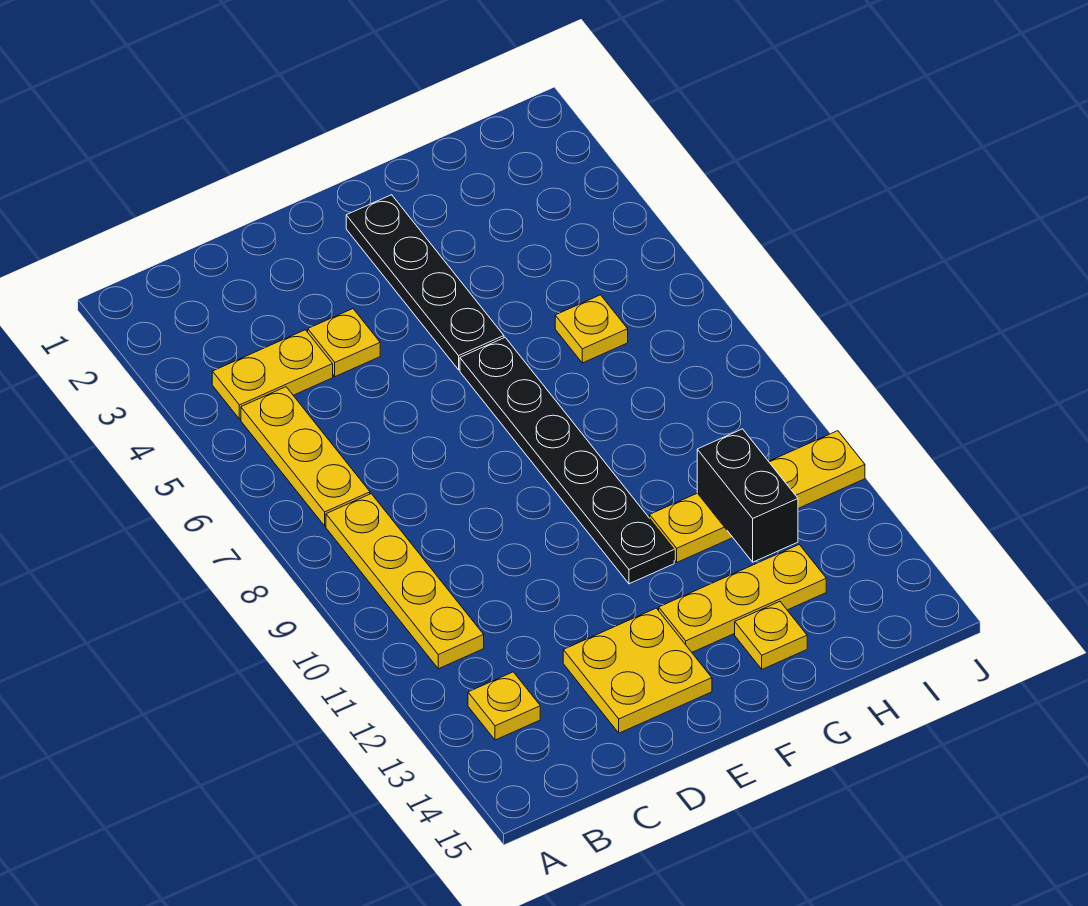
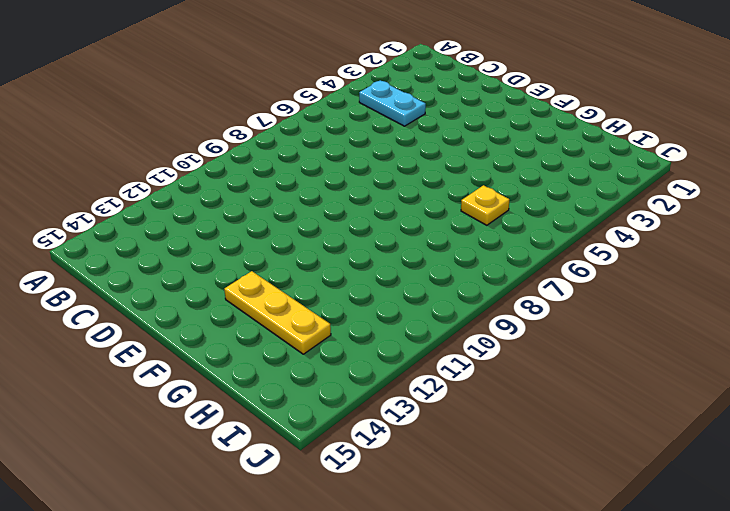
cyan plate B4:C4 level 1 -> yellow plate B4:C4 level 1
none -> yellow plate B5:B7 level 1
none -> yellow plate B8:B11 level 1
none -> yellow plate B13 level 1

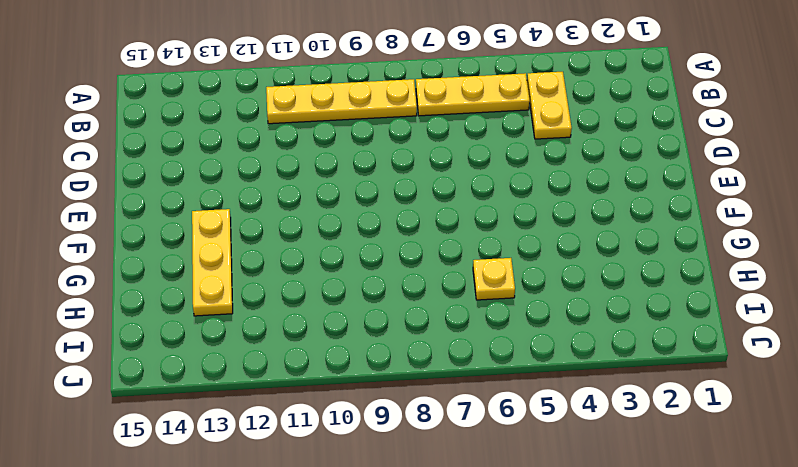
none -> yellow plate B13 level 1
none -> yellow plate D4 level 1
none -> yellow plate D13:E14 level 1

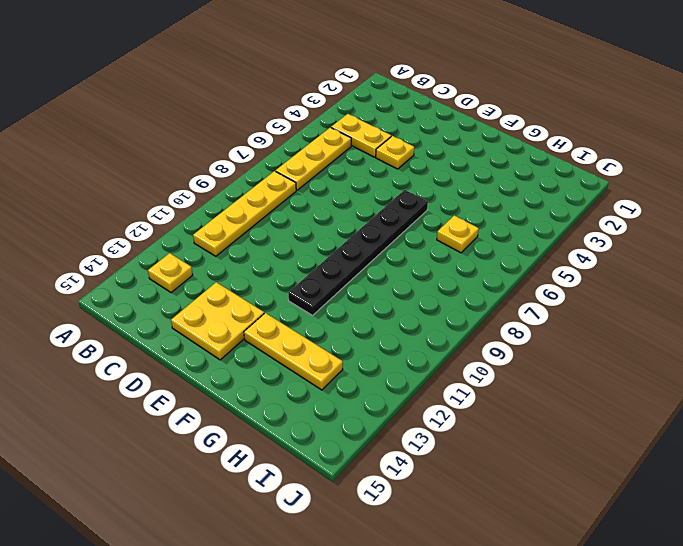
none -> black plate F2:F5 level 1
none -> yellow plate G11:J11 level 1
none -> yellow plate G14 level 1

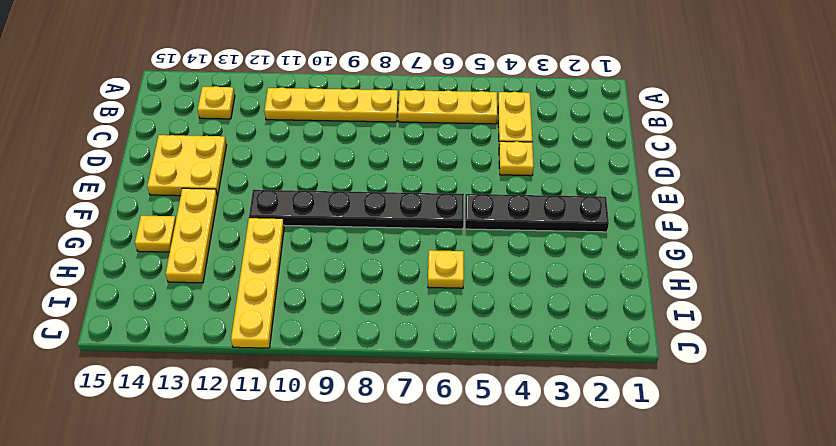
none -> black brick H11:H12 level 2

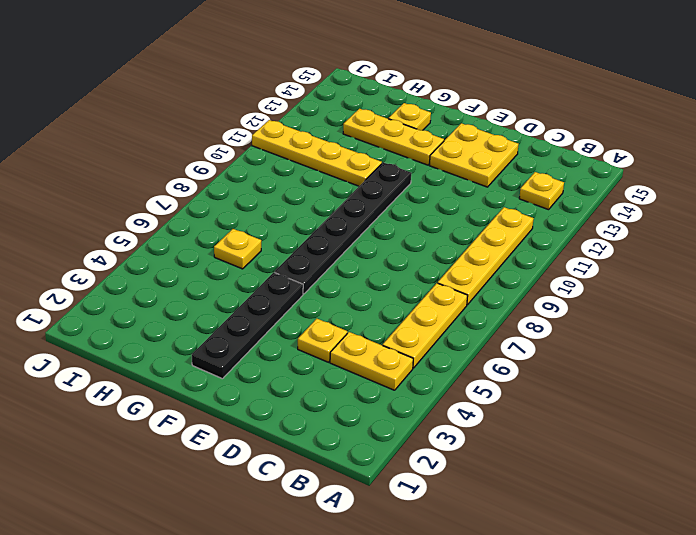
none -> black brick H11:H12 level 2

